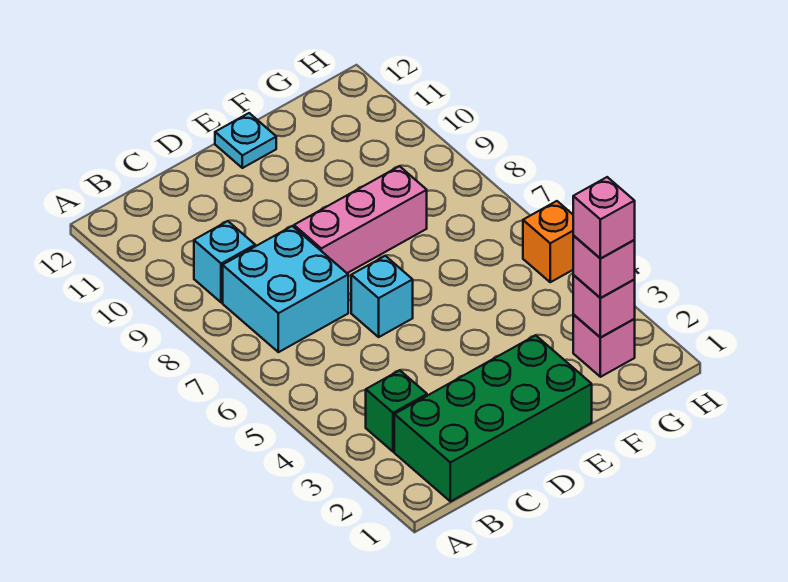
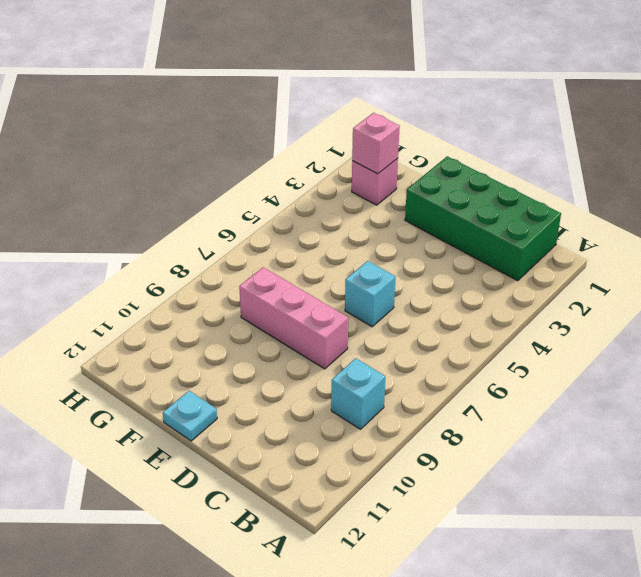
none -> green brick B3 level 1
none -> cyan brick B7:C8 level 1
none -> orange brick H5 level 1

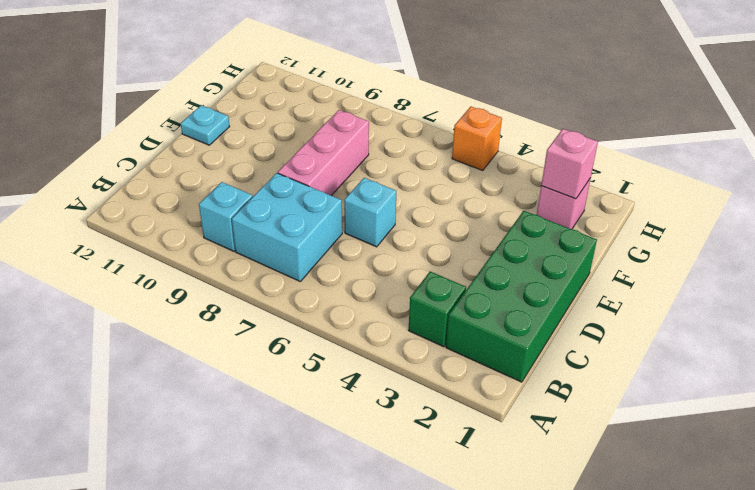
none -> pink brick G2 level 3
none -> pink brick G2 level 4

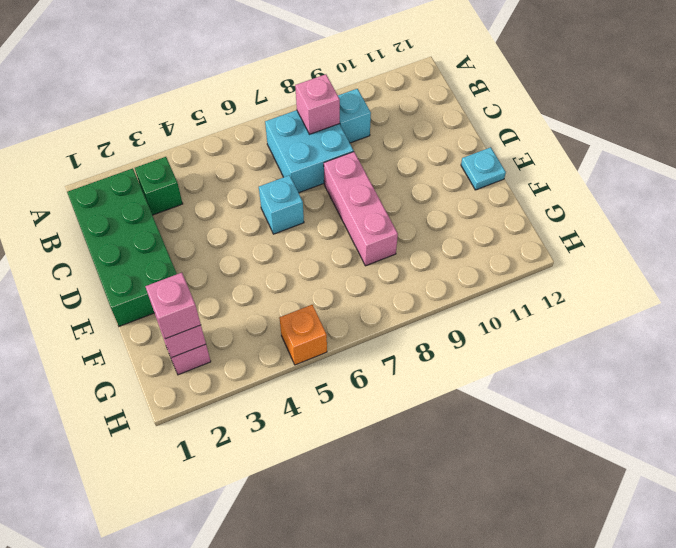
pink brick B8 level 2 -> pink brick G2 level 4

